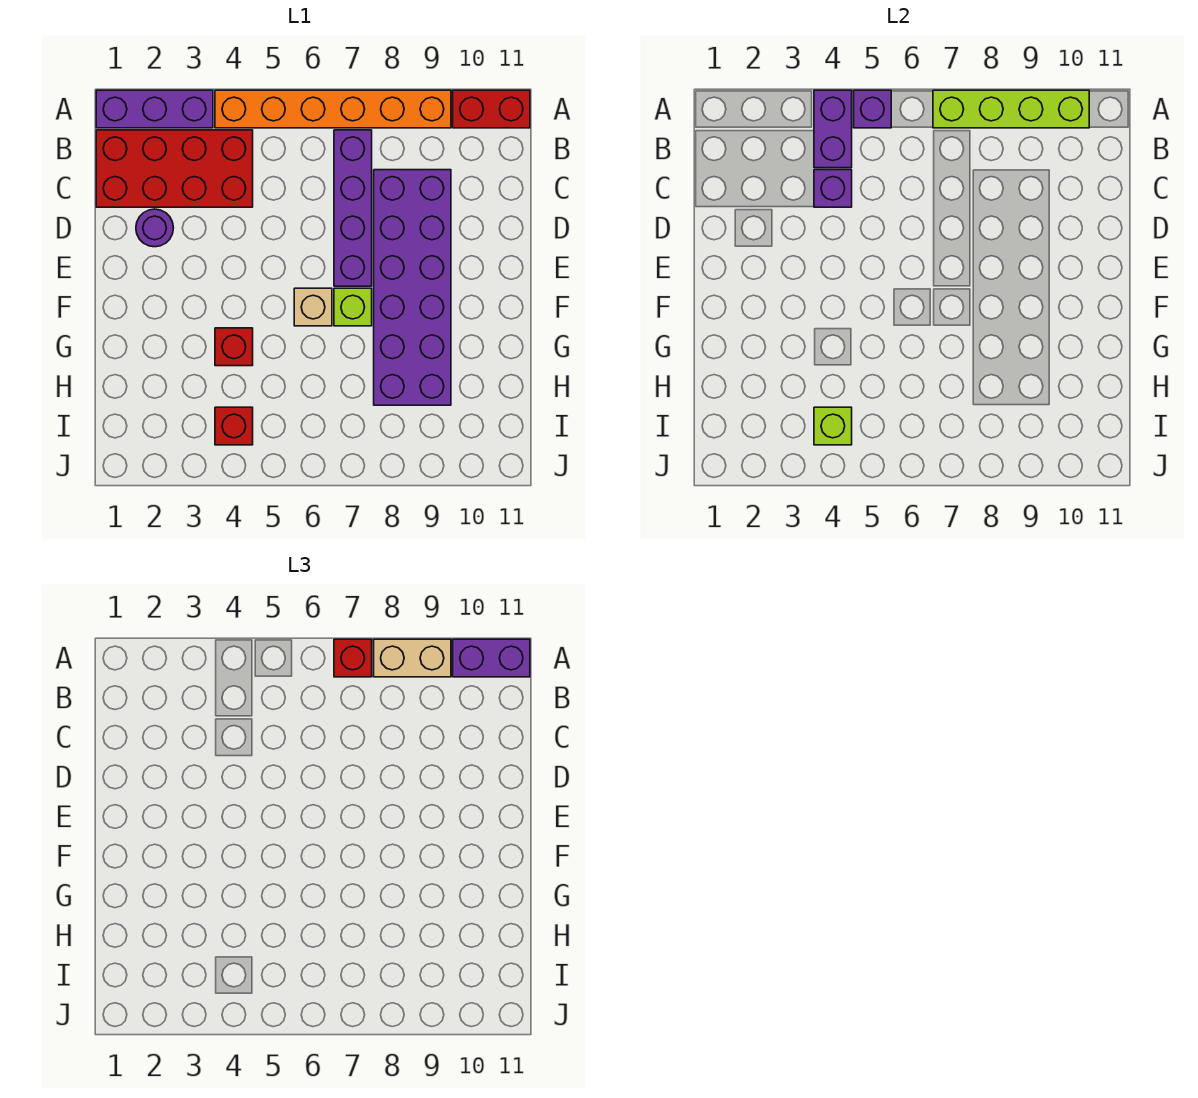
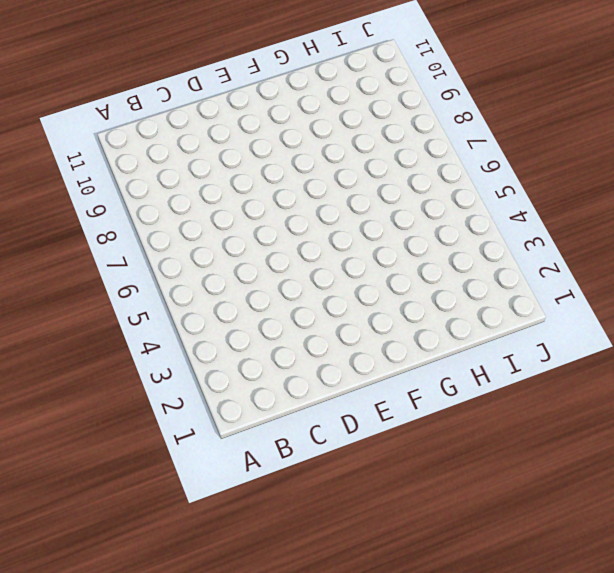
none -> purple brick A1:A3 level 1
none -> orange brick A4:A9 level 1
none -> red brick A10:A11 level 1

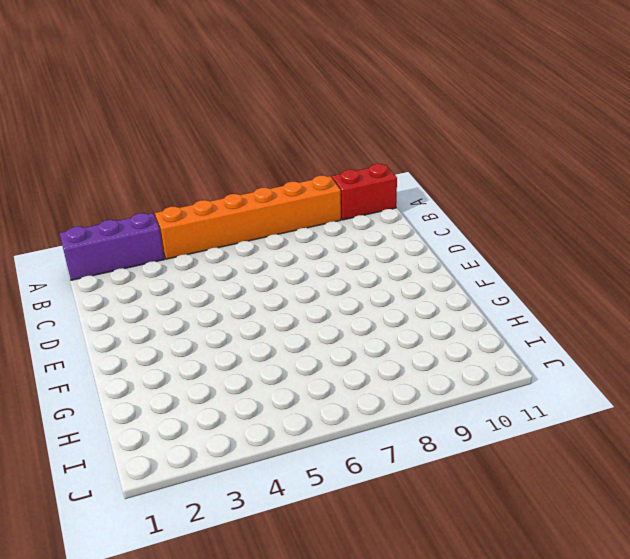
none -> red brick B1:C4 level 1
none -> purple brick B7:E7 level 1
none -> purple brick C8:H9 level 1

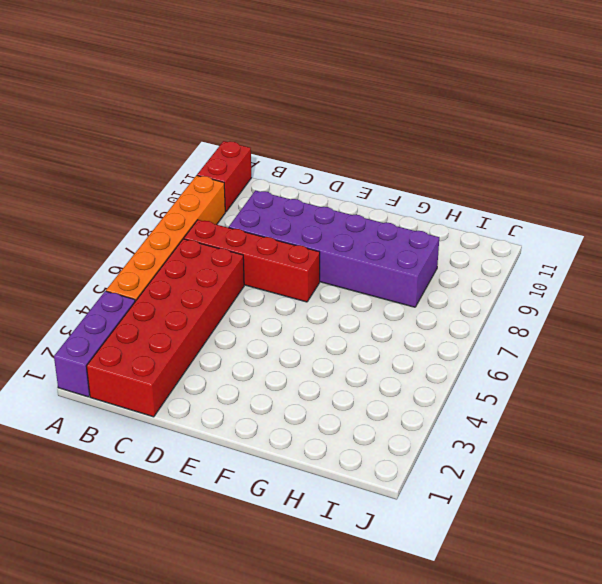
red brick B1:C6 level 1 -> red brick B1:C4 level 1
red brick B7:E7 level 1 -> purple brick B7:E7 level 1
none -> purple round brick D2 level 1
none -> tan brick F6 level 1
none -> lime brick F7 level 1

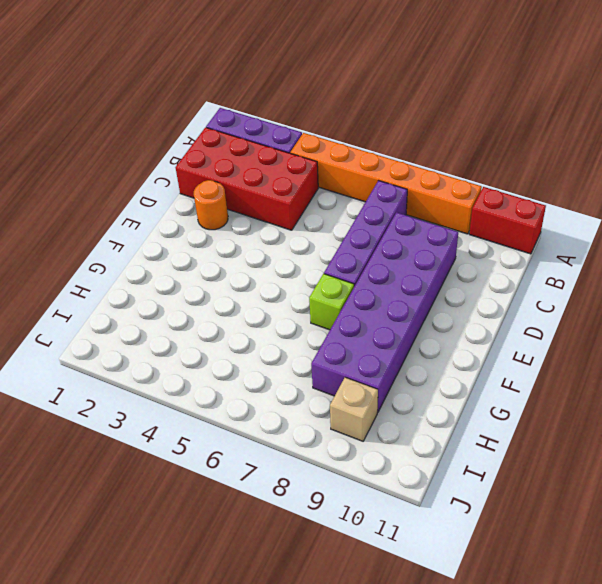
orange round brick D2 level 1 -> purple round brick D2 level 1
tan brick I9 level 1 -> tan brick F6 level 1
none -> red brick G4 level 1
none -> red brick I4 level 1
none -> purple brick A4:B4 level 2

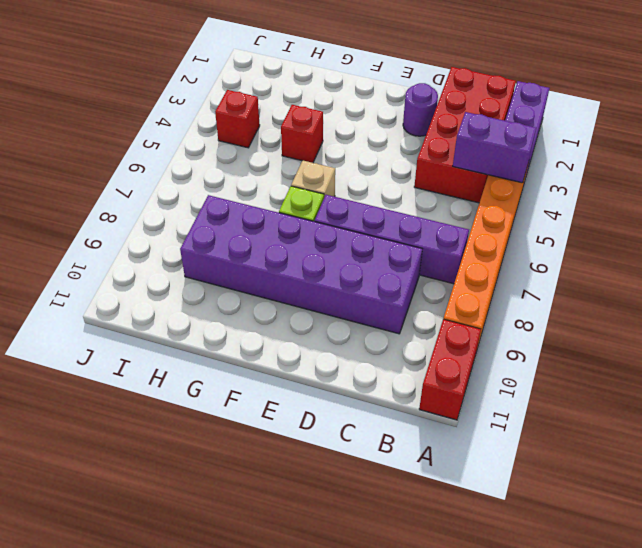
none -> purple brick A5 level 2
none -> lime brick A7:A10 level 2
none -> purple brick C4 level 2

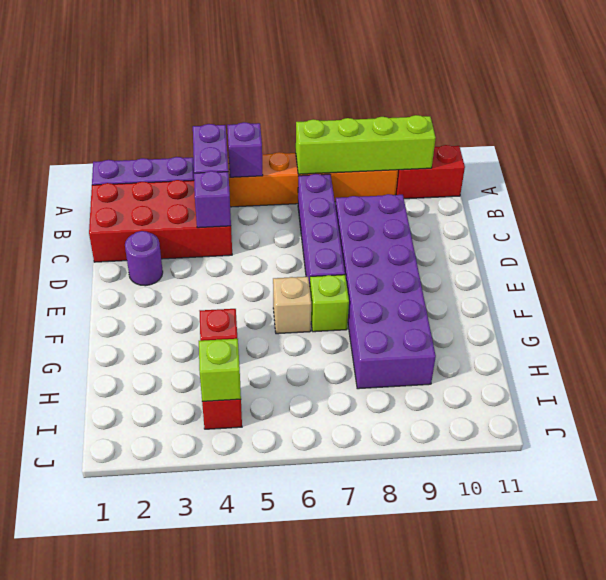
none -> red brick A7 level 3
none -> tan brick A8:A9 level 3
none -> purple brick A10:A11 level 3

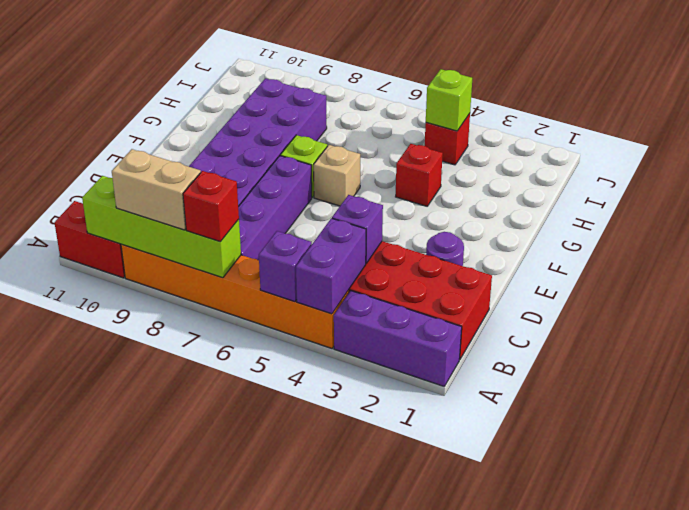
none -> purple brick A10:A11 level 3

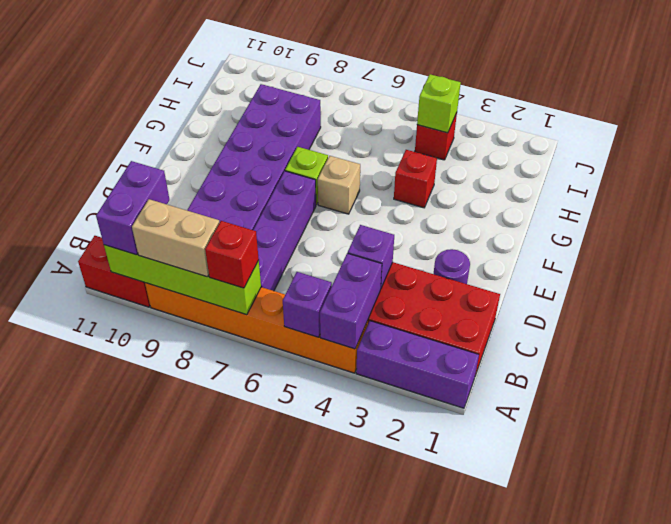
purple brick A10:B10 level 3 -> purple brick A10:A11 level 3

